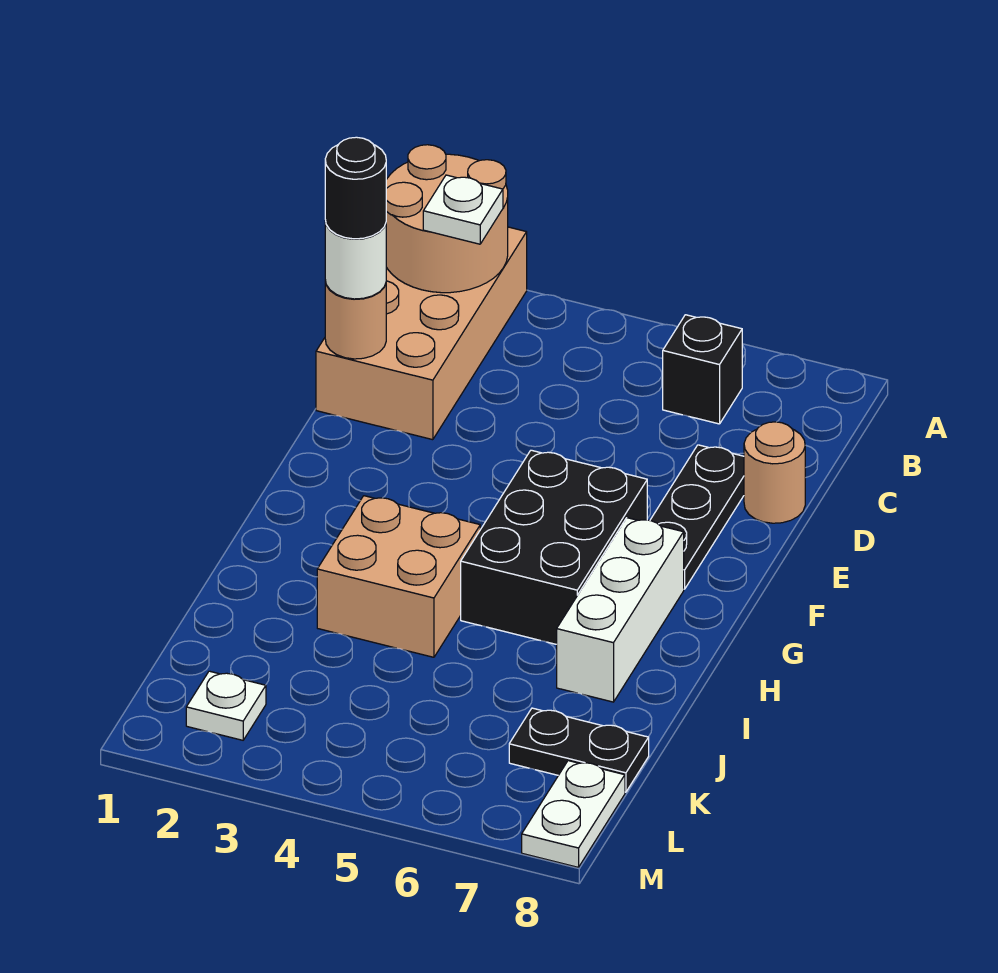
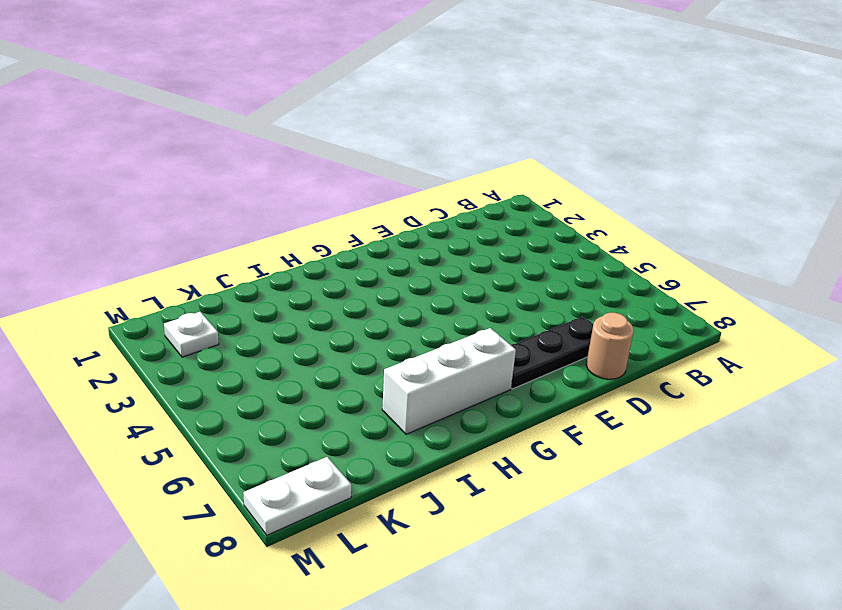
none -> tan brick A1:D2 level 1
none -> black brick B6 level 1
none -> black brick F5:H6 level 1

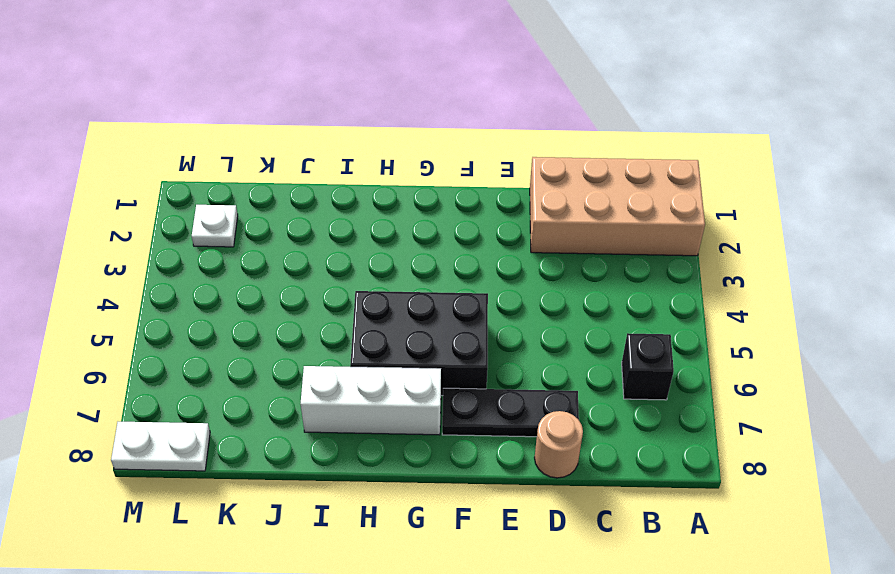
none -> tan brick H3:I4 level 1
none -> black plate K7:K8 level 1
none -> tan round brick A1:B2 level 2

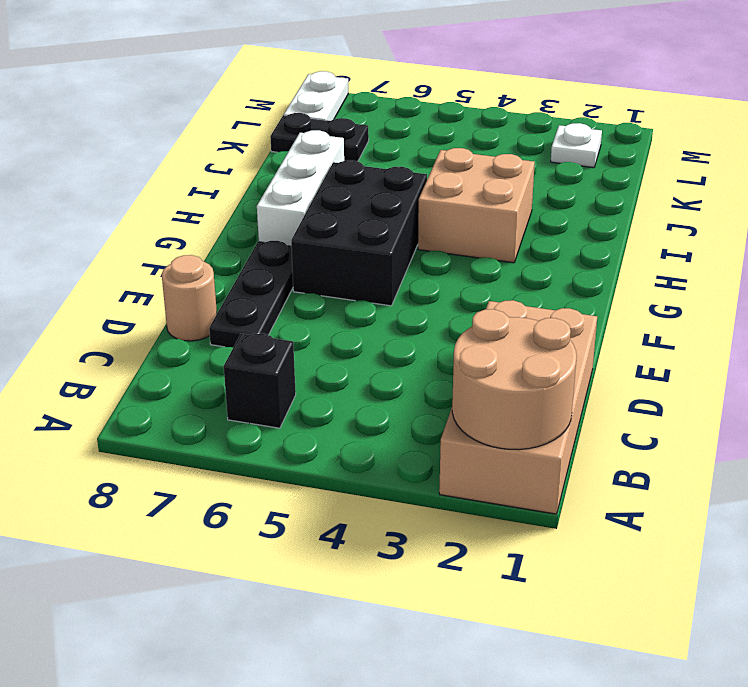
none -> tan round brick D1 level 2
none -> white plate B2 level 3
none -> white round brick D1 level 3

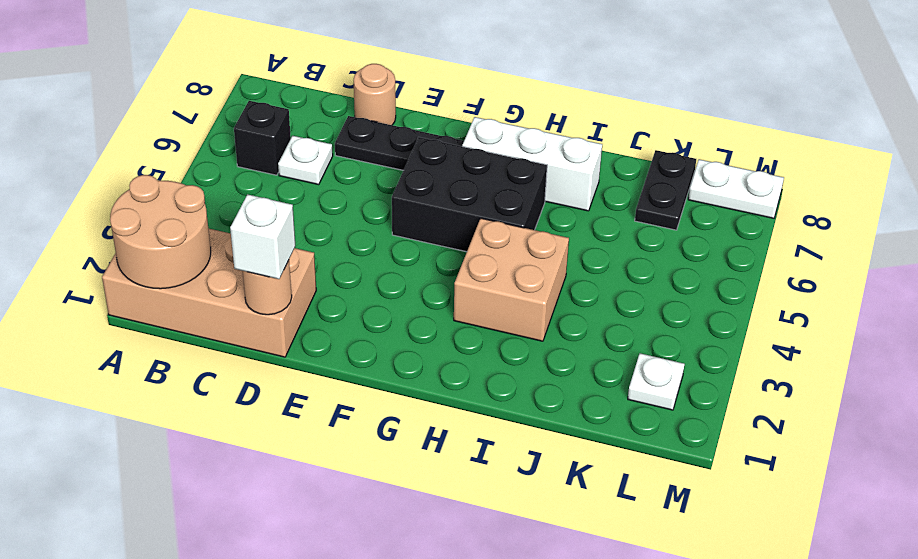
white plate C6 level 1 -> white plate B2 level 3
white brick D1 level 3 -> white round brick D1 level 3
none -> black round brick D1 level 4

